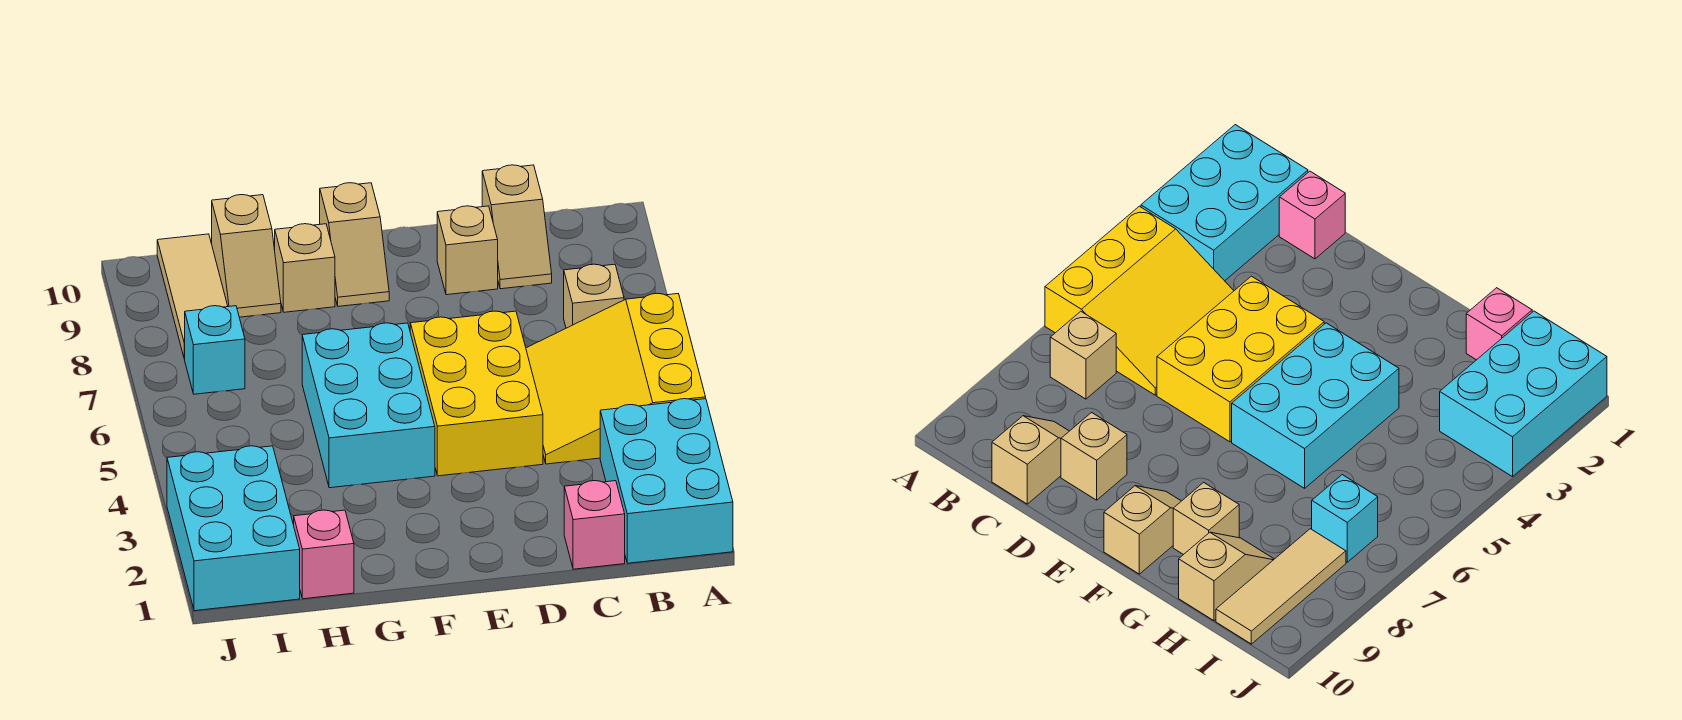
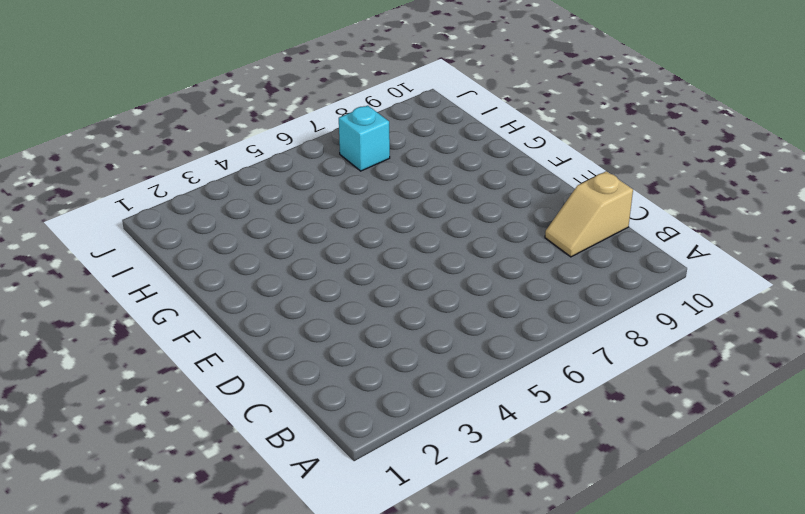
none -> cyan brick A1:B3 level 1
none -> yellow slope A4:C6 level 1 top A
none -> tan brick B7 level 1

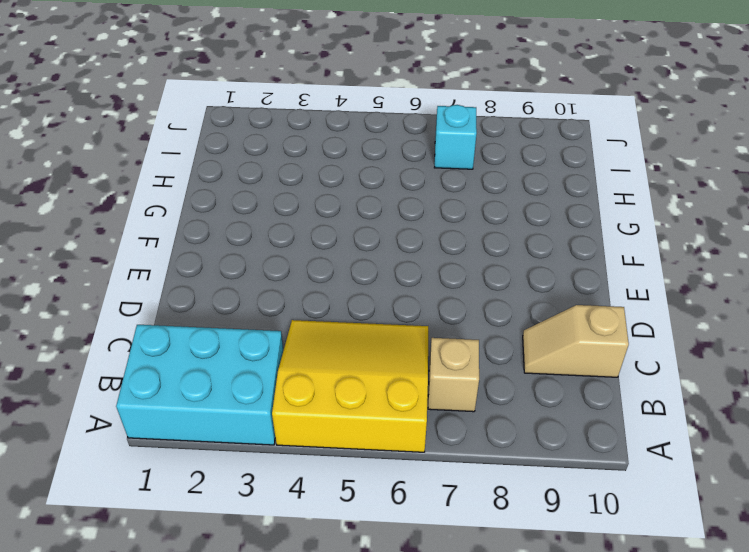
none -> pink brick C1 level 1
none -> yellow brick D4:E6 level 1
none -> tan brick D9 level 1

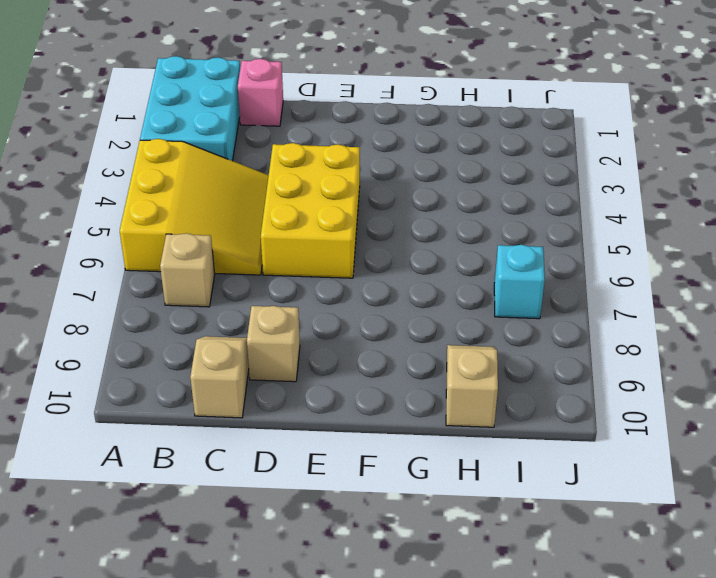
none -> cyan brick F4:G6 level 1
none -> tan slope F9:F10 level 1 top 10
none -> tan brick G9 level 1

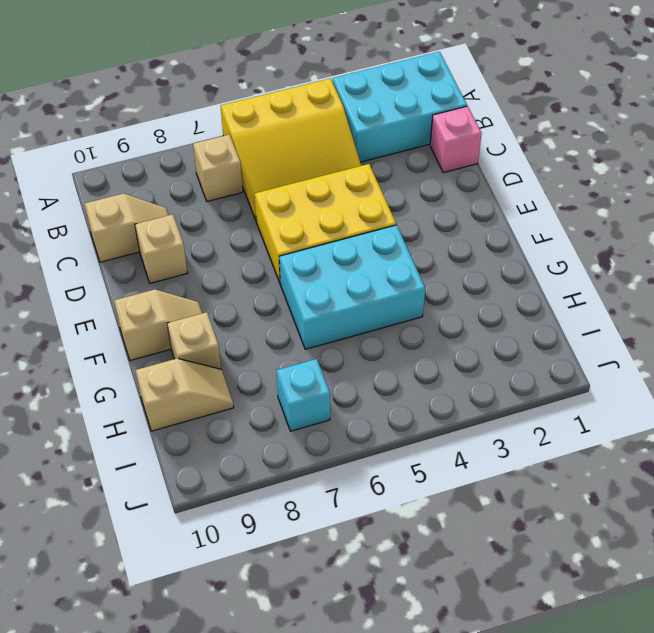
none -> pink brick H1 level 1
none -> cyan brick I1:J3 level 1
none -> tan tile I8:I10 level 1

